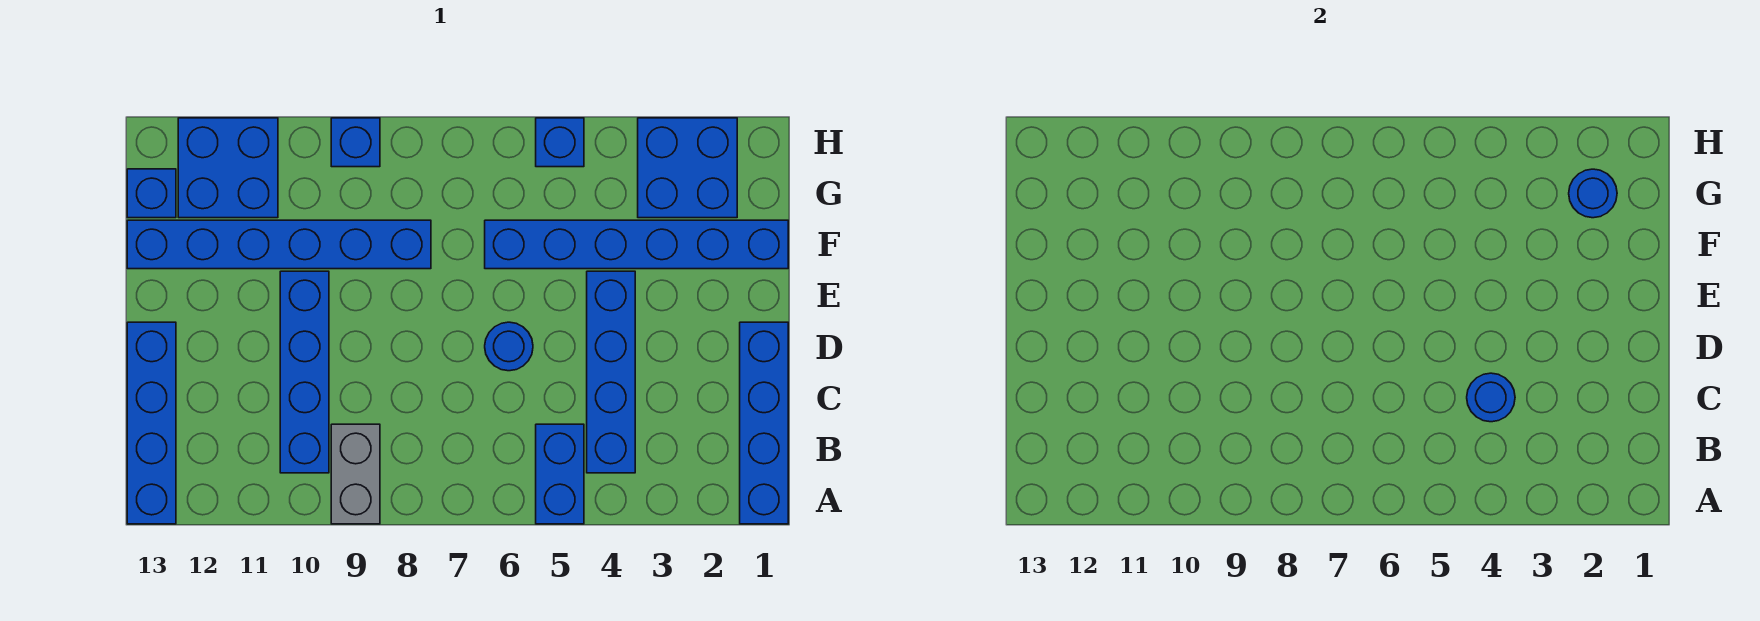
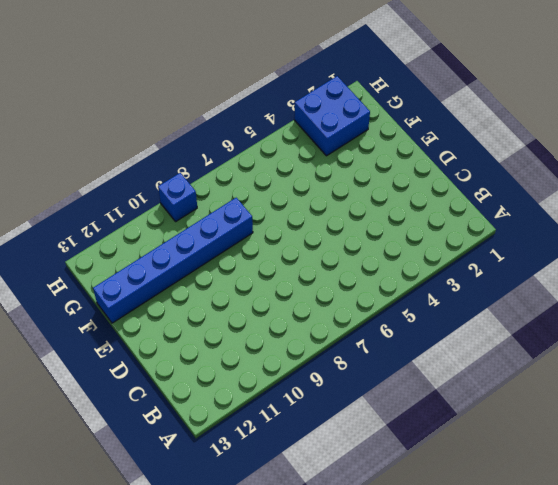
none -> blue brick A1:D1 level 1
none -> blue brick A5:B5 level 1
none -> grey brick A9:B9 level 1

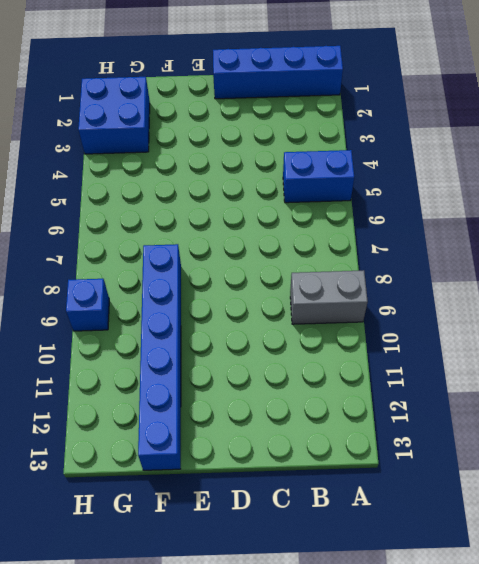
none -> blue brick A13:D13 level 1
none -> blue brick B4:E4 level 1
none -> blue brick B10:E10 level 1

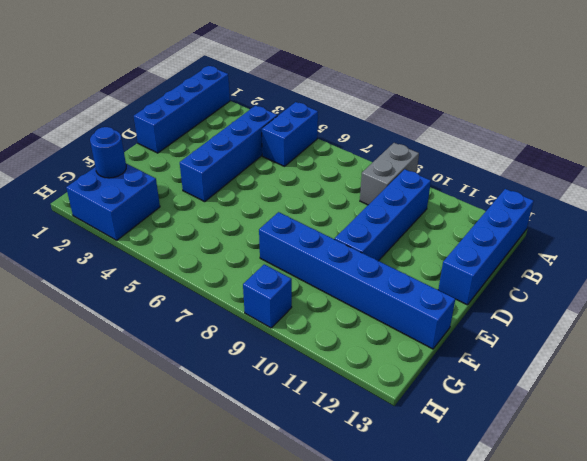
none -> blue round brick D6 level 1
none -> blue brick F1:F6 level 1
none -> blue brick G11:H12 level 1

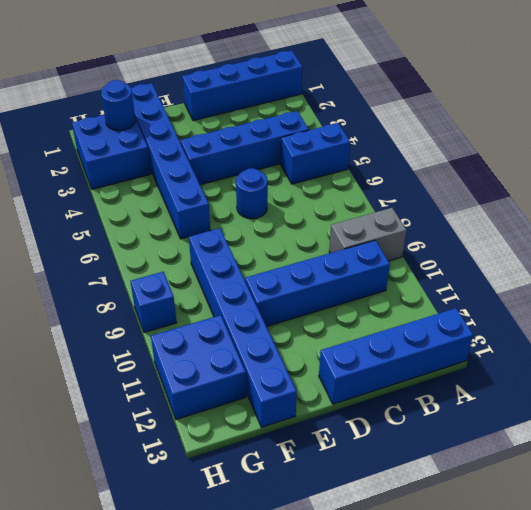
none -> blue brick G13 level 1
none -> blue brick H5 level 1
none -> blue round brick C4 level 2

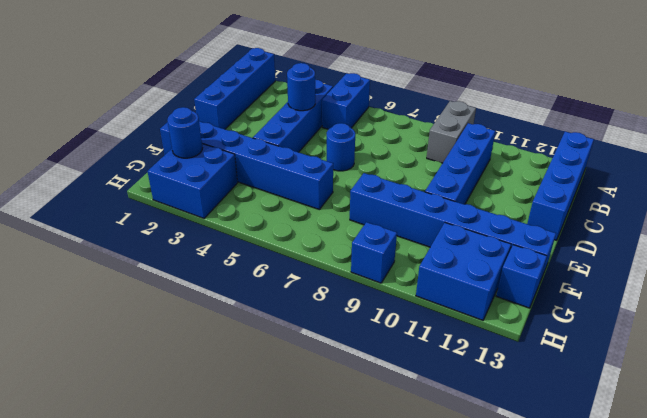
none -> blue brick H5 level 1

